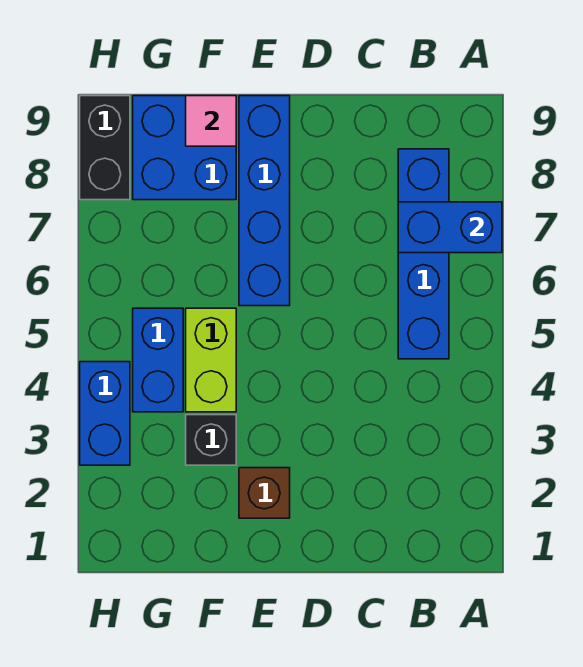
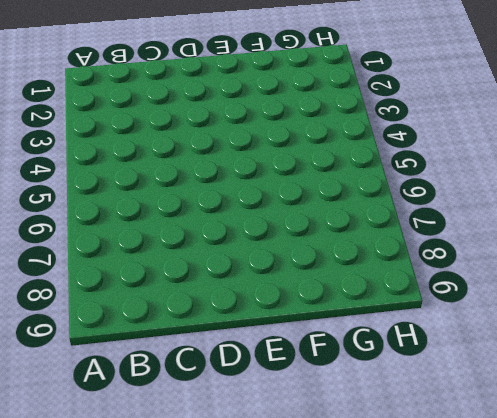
none -> blue brick B5:B8 level 1
none -> brown brick E2 level 1

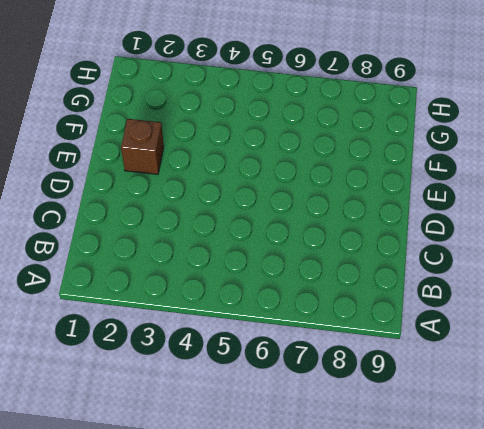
none -> blue brick B5:B8 level 1
none -> blue brick E6:E9 level 1

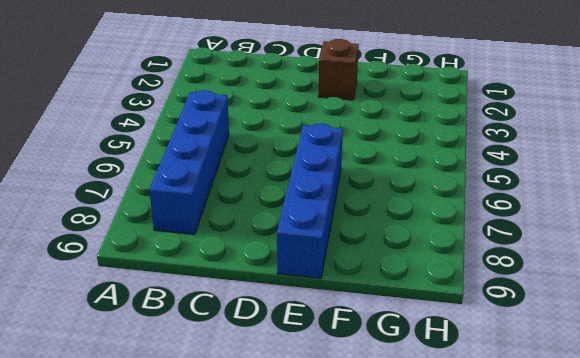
none -> black brick F3 level 1
none -> lime brick F4:F5 level 1

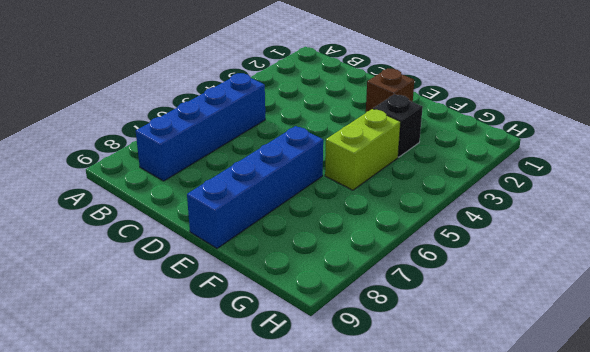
none -> blue brick F8:G9 level 1
none -> blue brick G4:G5 level 1

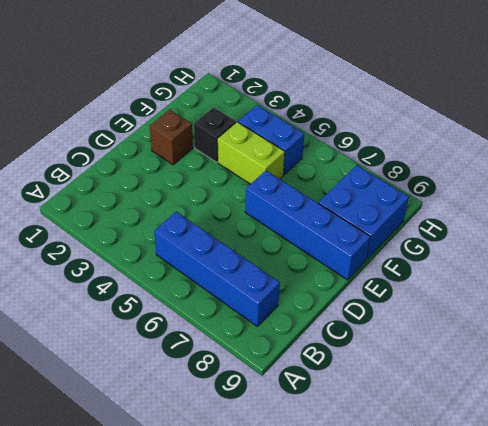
none -> blue brick H3:H4 level 1
none -> black brick H8:H9 level 1

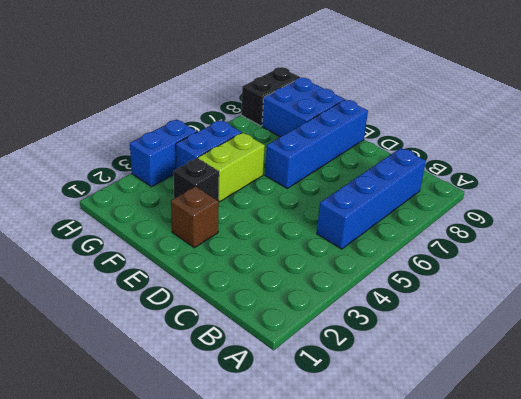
none -> blue brick A7:B7 level 2
none -> pink tile F9 level 2

